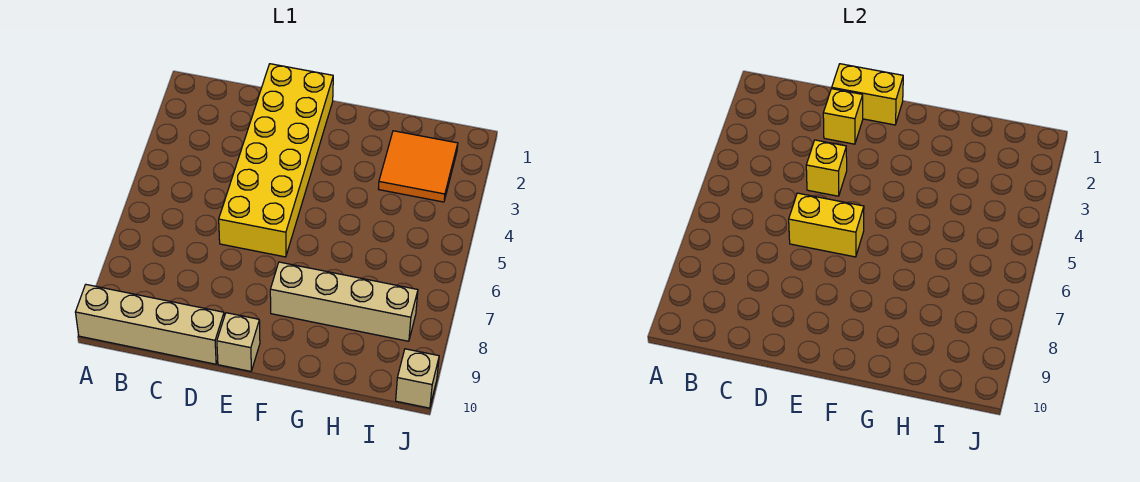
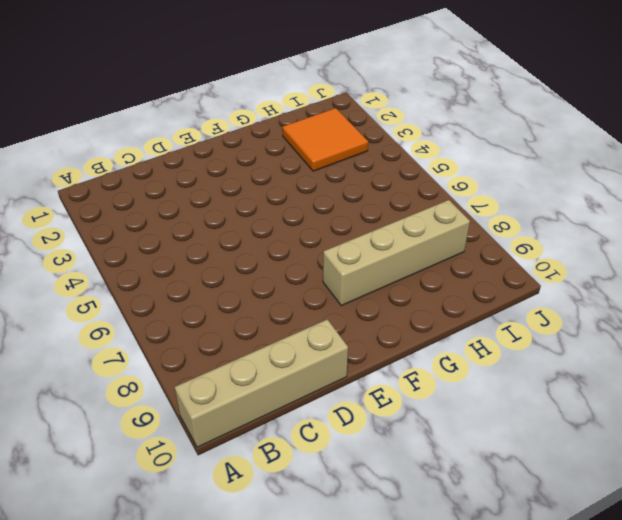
none -> yellow brick D1:E6 level 1
none -> tan brick E10 level 1

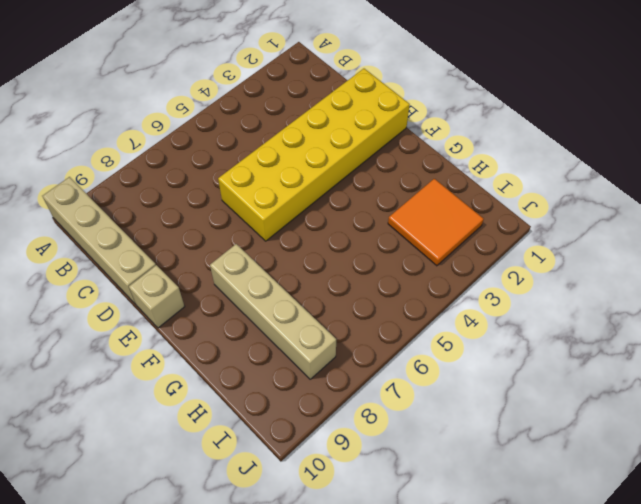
none -> tan brick J10 level 1
none -> yellow brick D1:E1 level 2

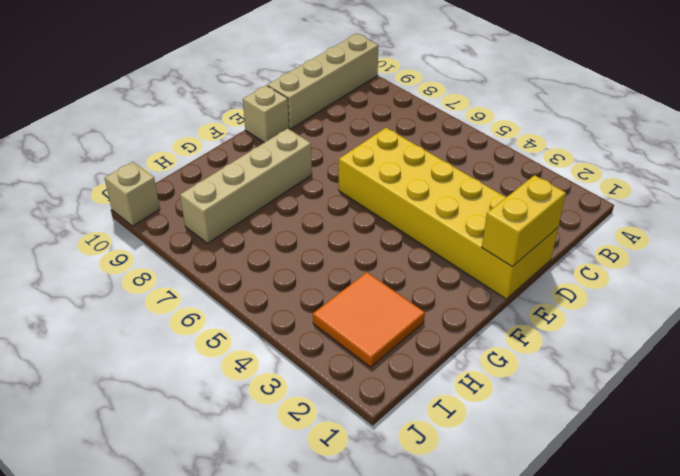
none -> yellow brick D2 level 2
none -> yellow brick D4 level 2

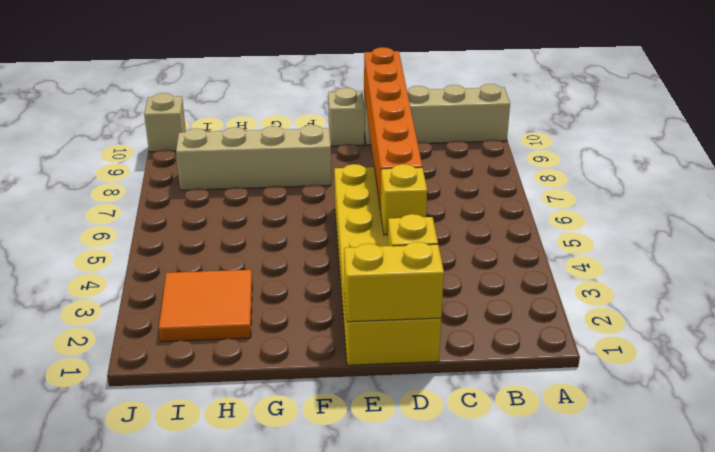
orange brick D5:D10 level 2 -> yellow brick D6:E6 level 2

